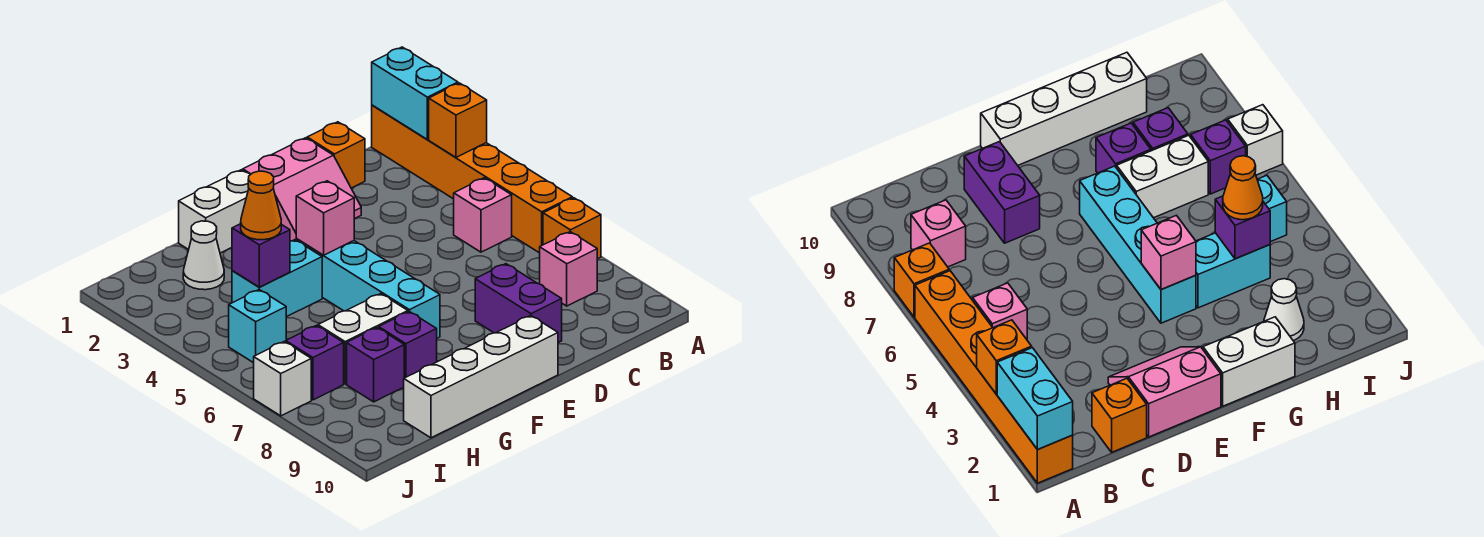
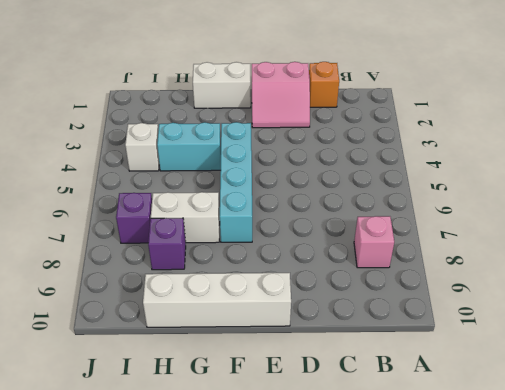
white brick I4 level 1 -> white brick J7 level 1
none -> orange brick A1:A6 level 1
none -> orange brick A7 level 1
none -> pink brick B5 level 1

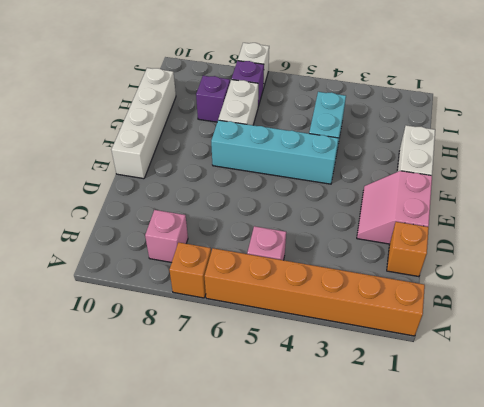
none -> purple brick D8:D9 level 1
none -> purple brick G8 level 1
none -> white cone H2 level 1

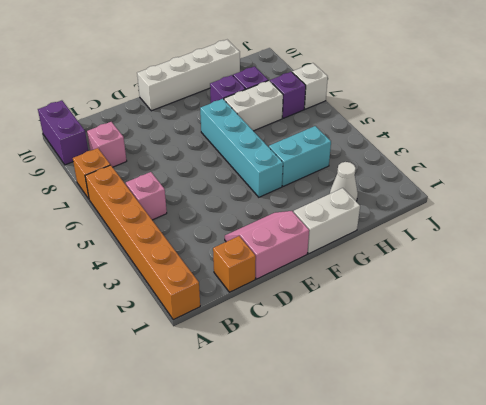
purple brick A9:A10 level 1 -> purple brick D8:D9 level 1
none -> cyan brick I5 level 1
none -> cyan brick A1:A2 level 2
none -> orange brick A3 level 2

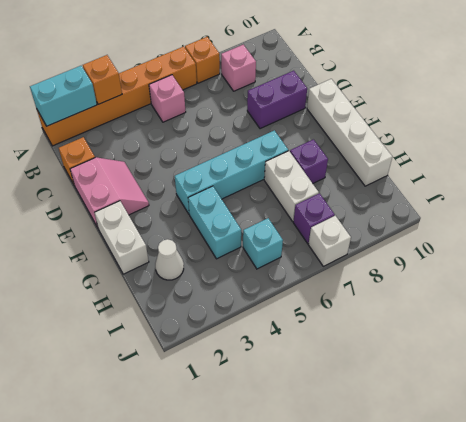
none -> purple brick H8 level 1
none -> pink brick F4 level 2
none -> purple brick H4 level 2

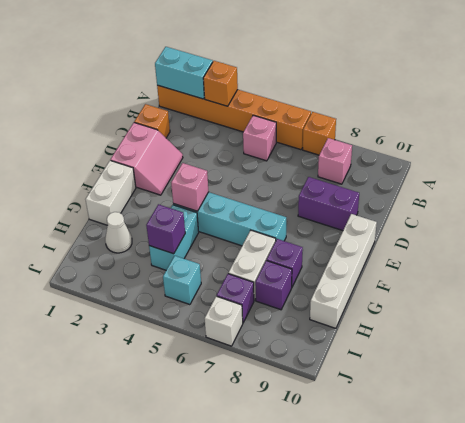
none -> orange cone H4 level 3

